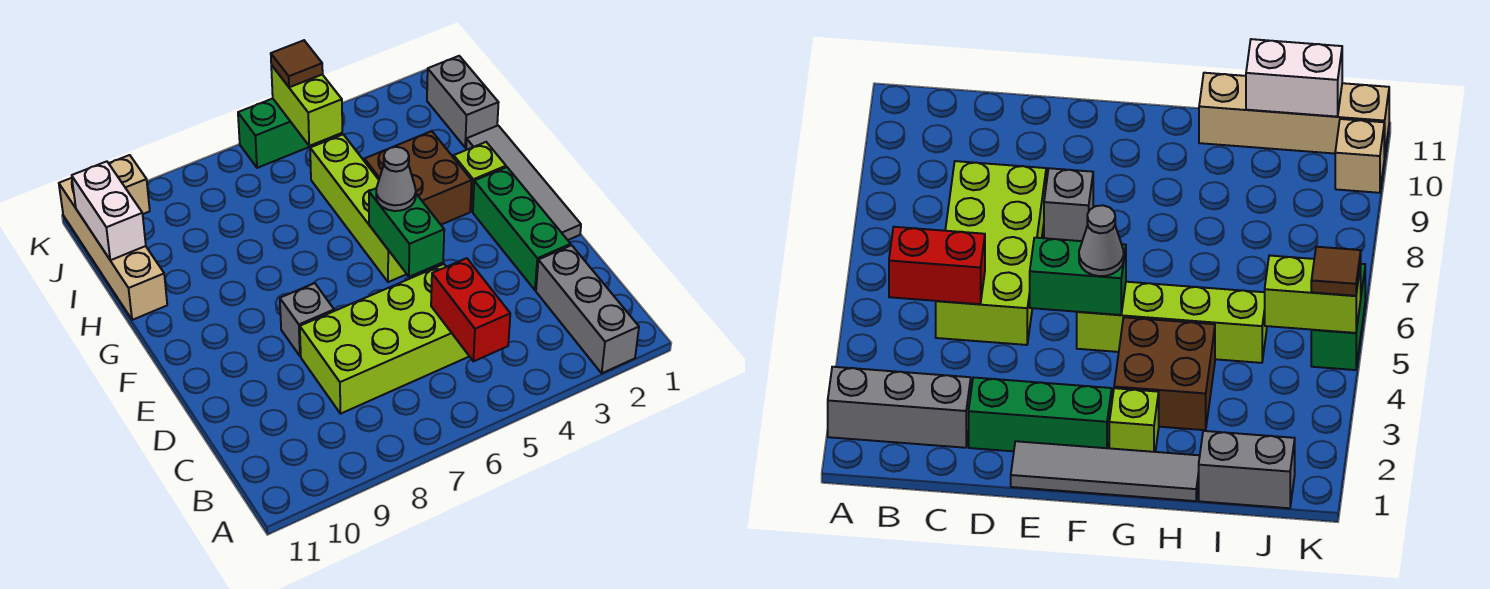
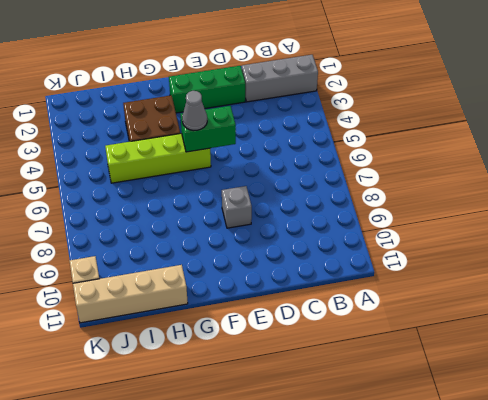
none -> lime brick C5:D8 level 1
none -> grey tile E1:H1 level 1
none -> lime brick G2 level 1

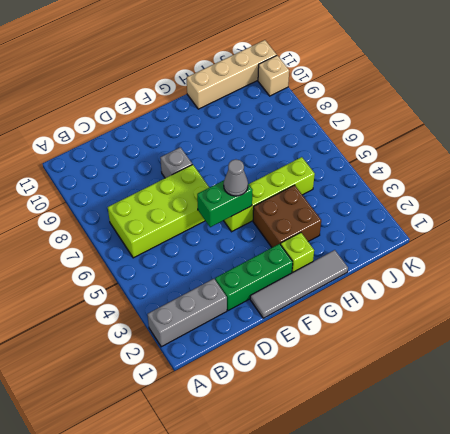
lime brick B6:E7 level 1 -> lime brick C5:D8 level 1
none -> grey brick I1:J1 level 1
none -> green brick K5:K6 level 1
none -> red brick B5:C5 level 2

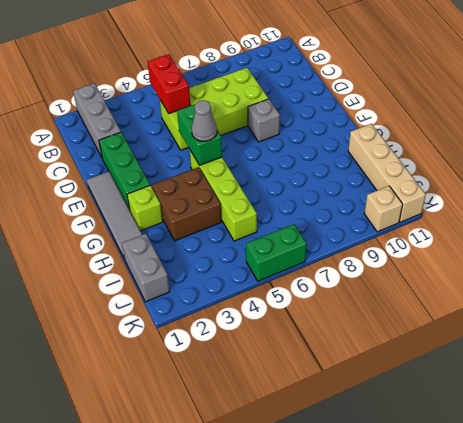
none -> white brick I11:J11 level 2
none -> lime brick J5:K5 level 2
none -> brown tile K5 level 3

